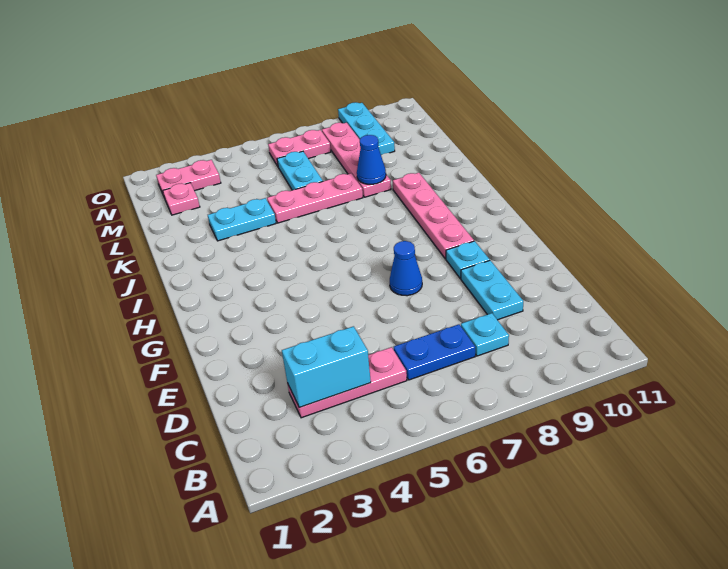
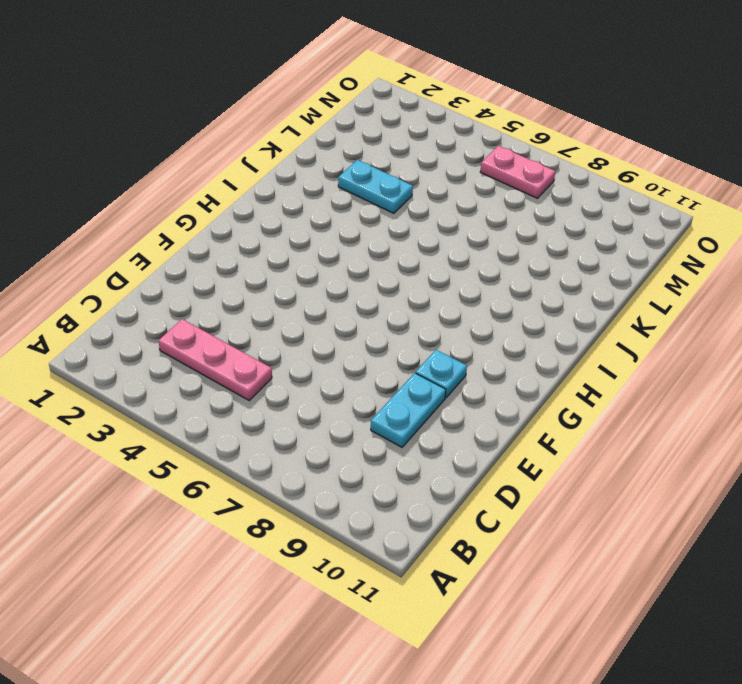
none -> blue plate C6:C7 level 1
none -> cyan plate C8 level 1
none -> blue cone F7 level 1

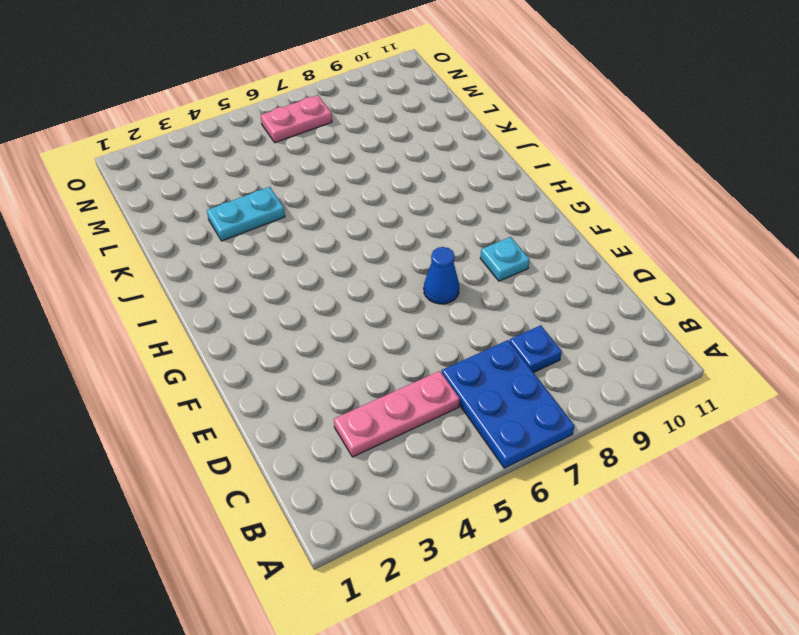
blue plate A6:C7 level 1 -> blue plate C6:C7 level 1
blue plate C8 level 1 -> cyan plate C8 level 1
none -> cyan plate D9:E9 level 1
none -> pink plate G9:J9 level 1
none -> pink plate K5:K7 level 1

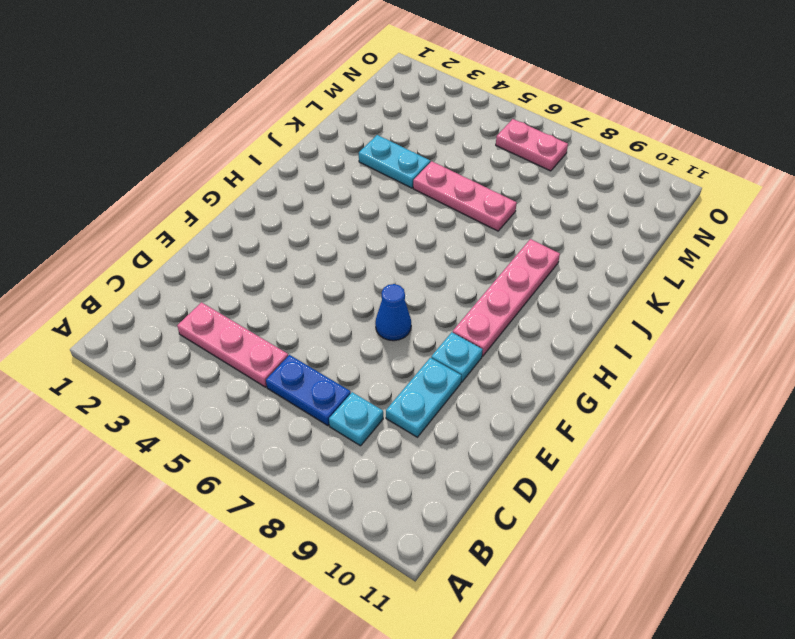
none -> pink plate K8:N8 level 1
none -> cyan plate L6:M6 level 1
none -> pink plate M2 level 1

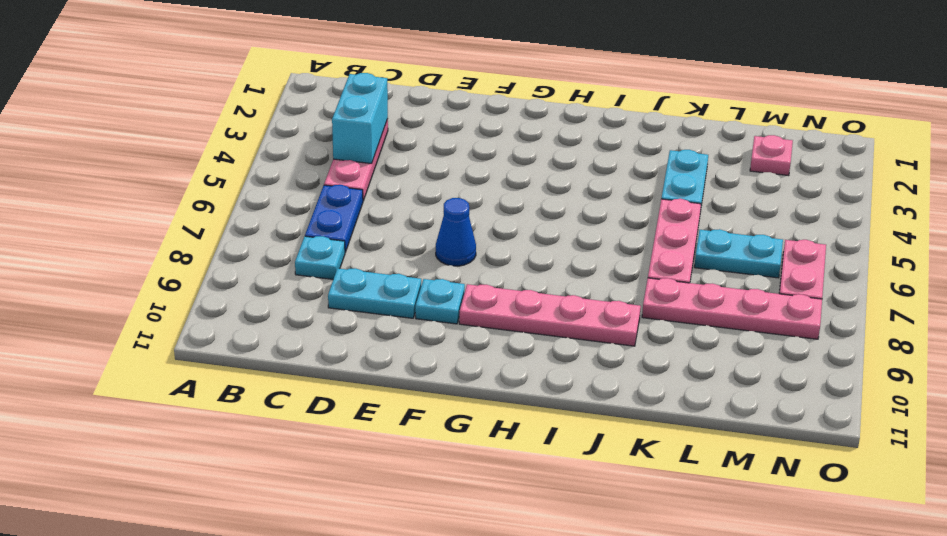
none -> cyan plate M9:O9 level 1
none -> pink plate N2:N3 level 1
none -> blue cone K8 level 2

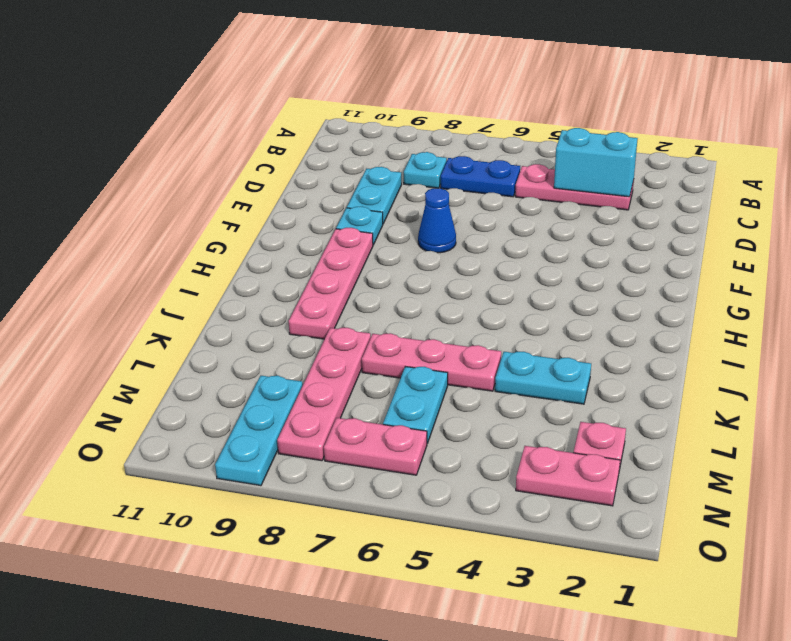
none -> blue cone K8 level 2

